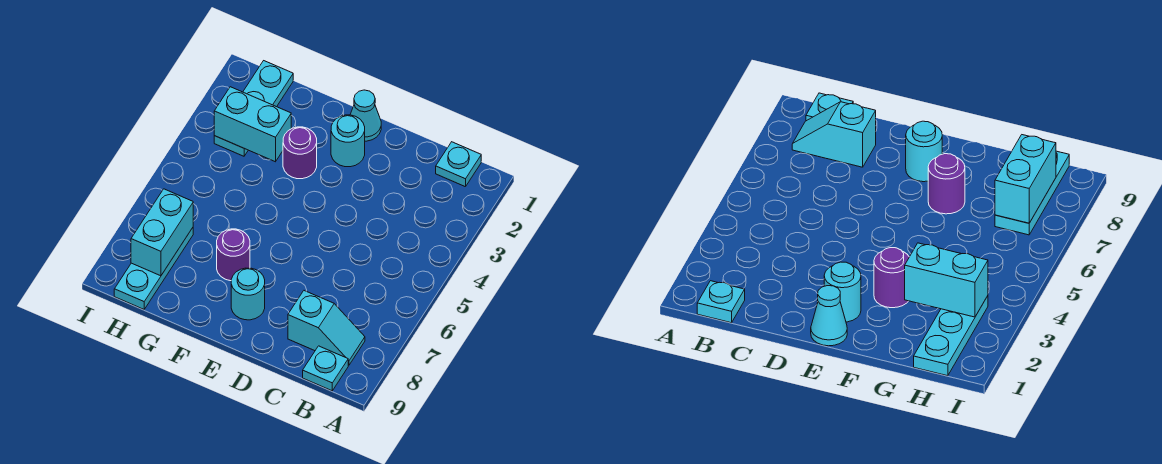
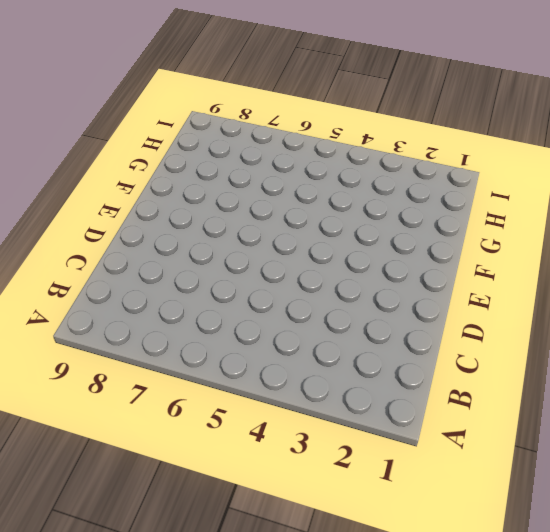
none -> cyan plate B1 level 1
none -> cyan slope B8:C8 level 1 top C
none -> cyan plate B9 level 1

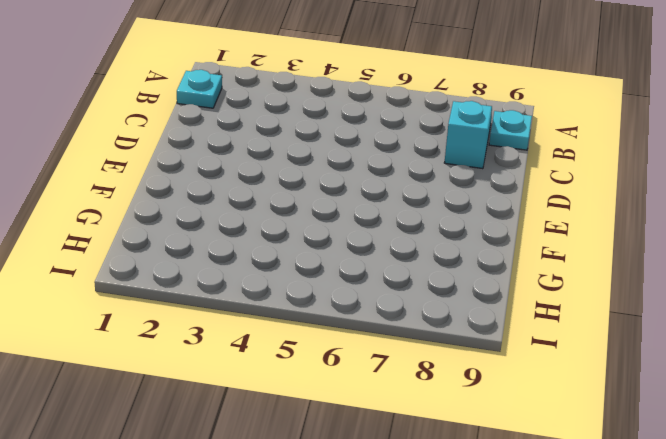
none -> cyan cone E1 level 1
none -> cyan round brick E2 level 1
none -> cyan round brick E8 level 1

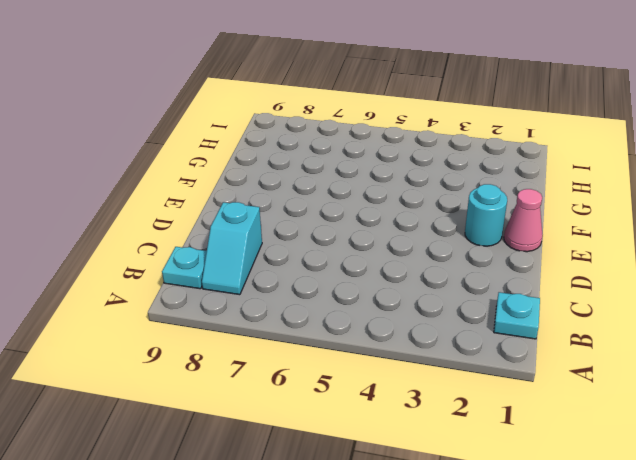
pink cone E1 level 1 -> cyan cone E1 level 1
none -> cyan round brick E8 level 1
none -> purple round brick F3 level 1
none -> purple round brick F7 level 1

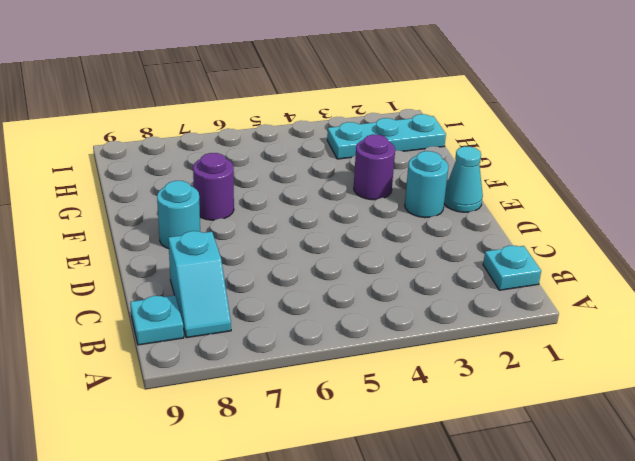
none -> cyan plate H7:H9 level 1
none -> cyan brick G3:H3 level 2
none -> cyan brick H7:H8 level 2

